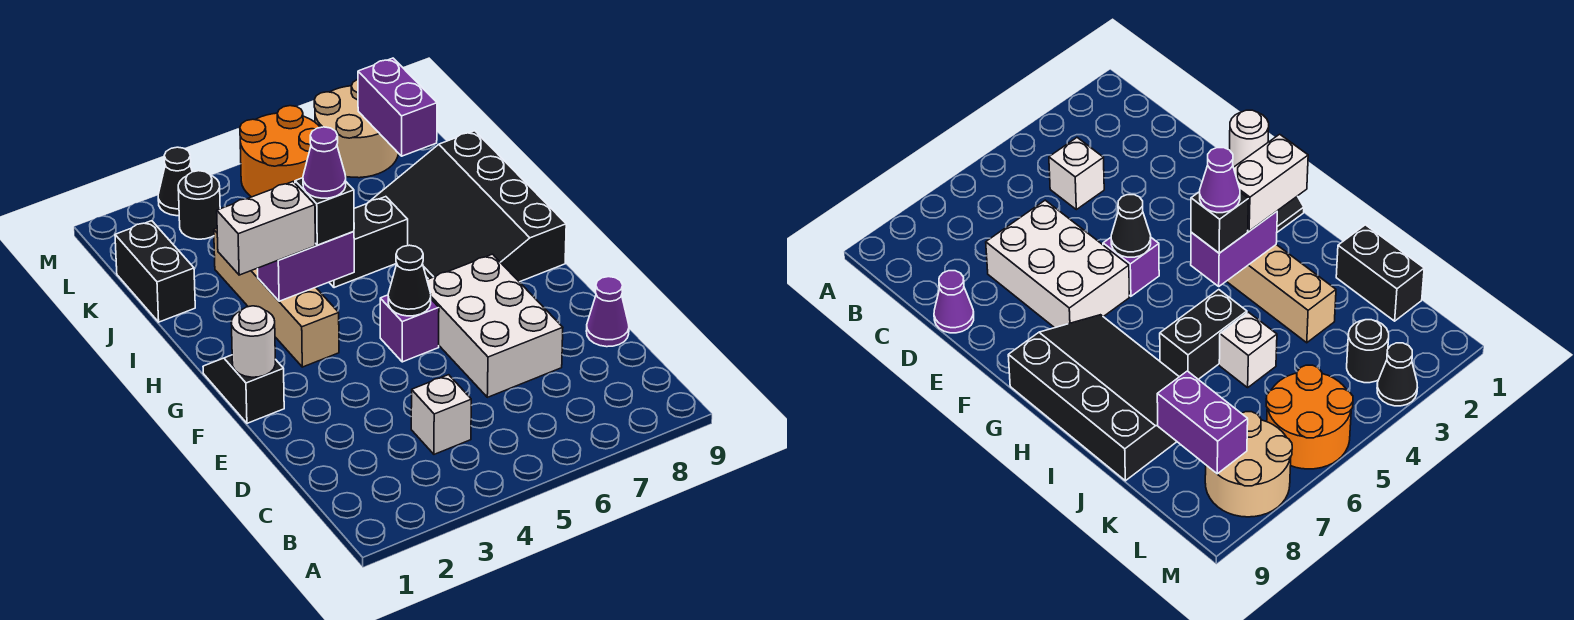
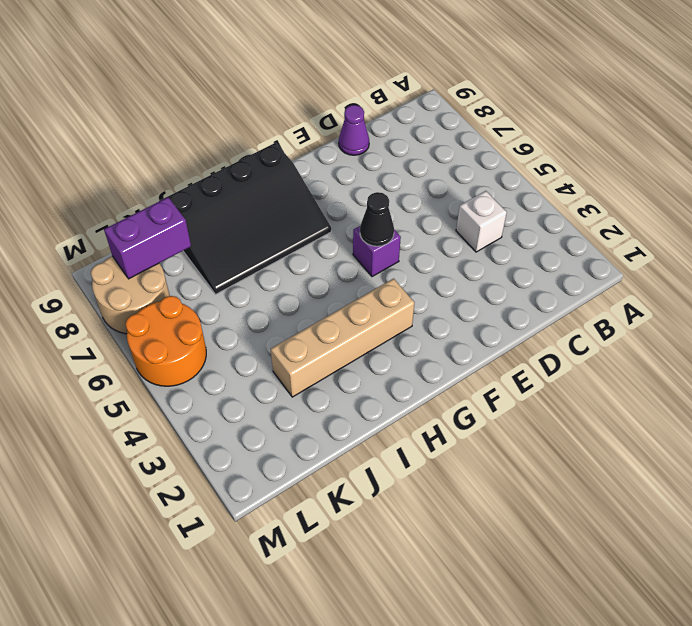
none -> white brick D6:F7 level 1
none -> black slope F1:G1 level 1 top F
none -> black brick I5:I6 level 1

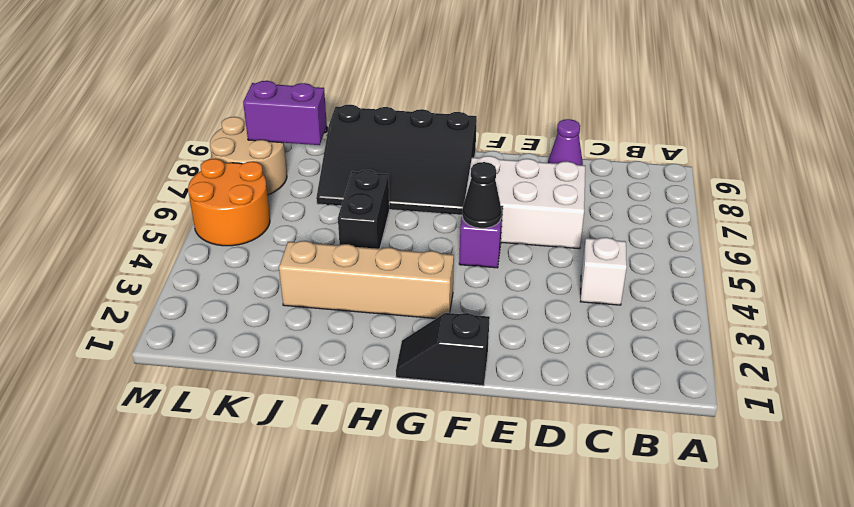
none -> black brick J1:K1 level 1
none -> white brick J5 level 1
none -> black round brick L3 level 1

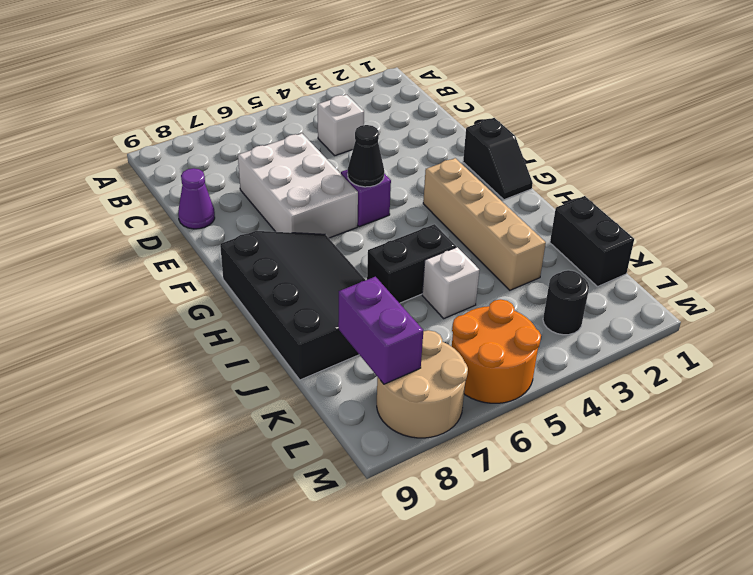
none -> black cone M3 level 1
none -> white round brick F1 level 2
none -> purple brick H3:H4 level 2

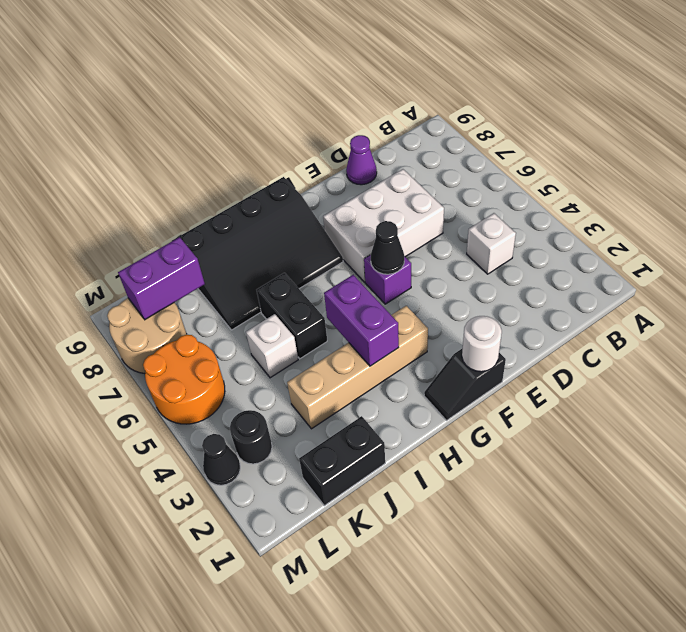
none -> white brick H2:H3 level 3
none -> black brick H4 level 3
none -> purple cone H4 level 4

